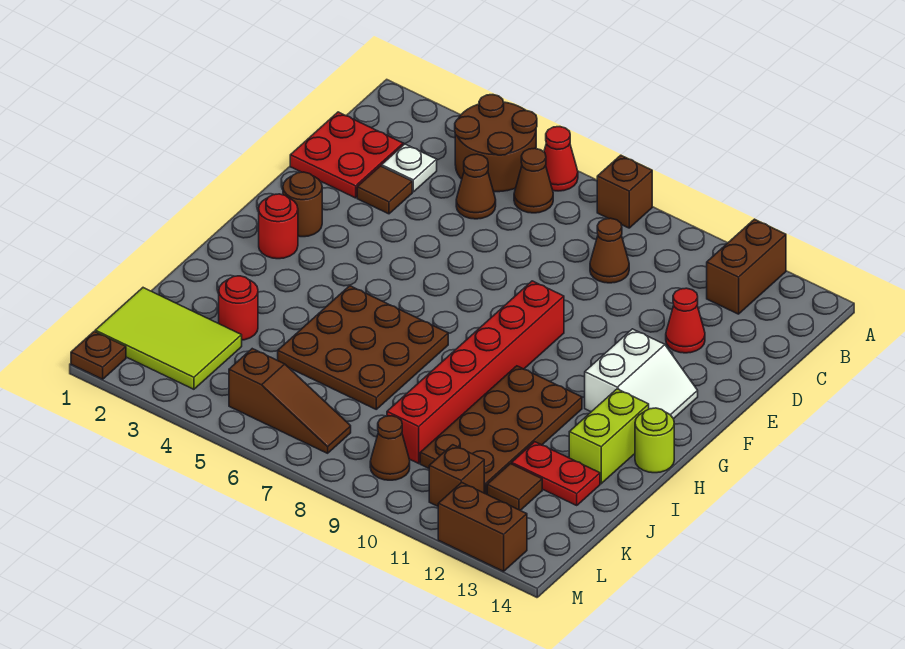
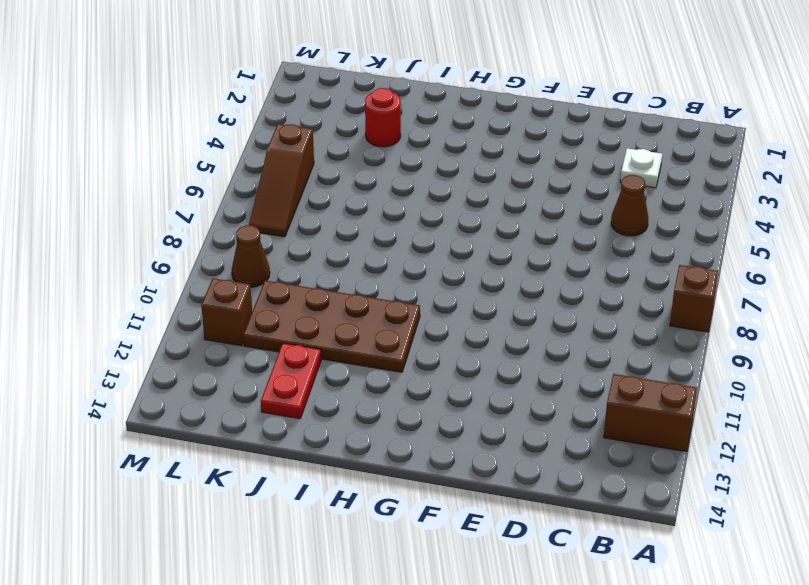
none -> brown round brick A4:B5 level 1
none -> red cone A6 level 1
none -> brown cone B6 level 1

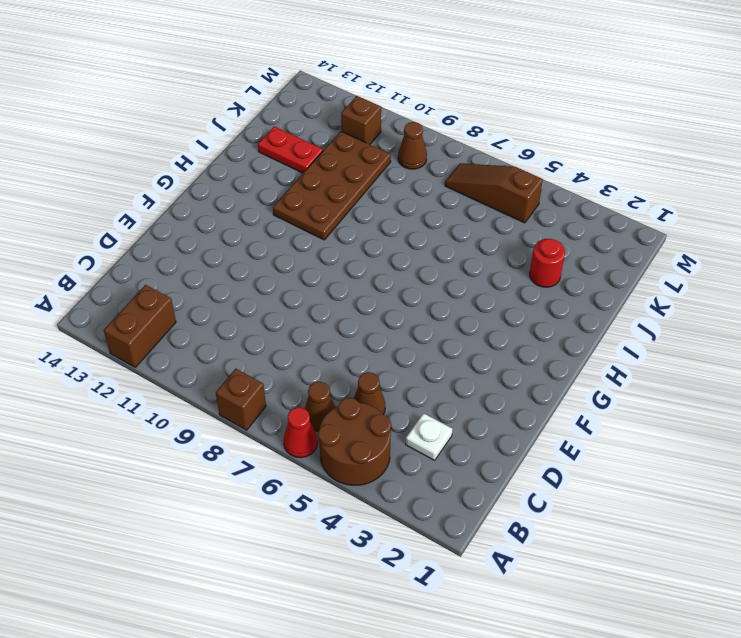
none -> red plate C1:D2 level 1
none -> brown cone C9 level 1
none -> brown tile D3 level 1

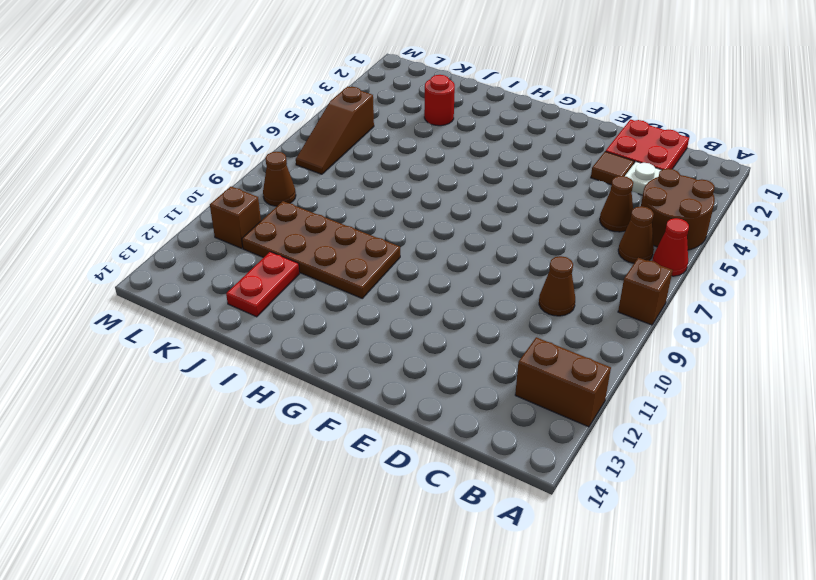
none -> red cone D12 level 1
none -> brown round brick F2 level 1
none -> red brick F9:K9 level 1

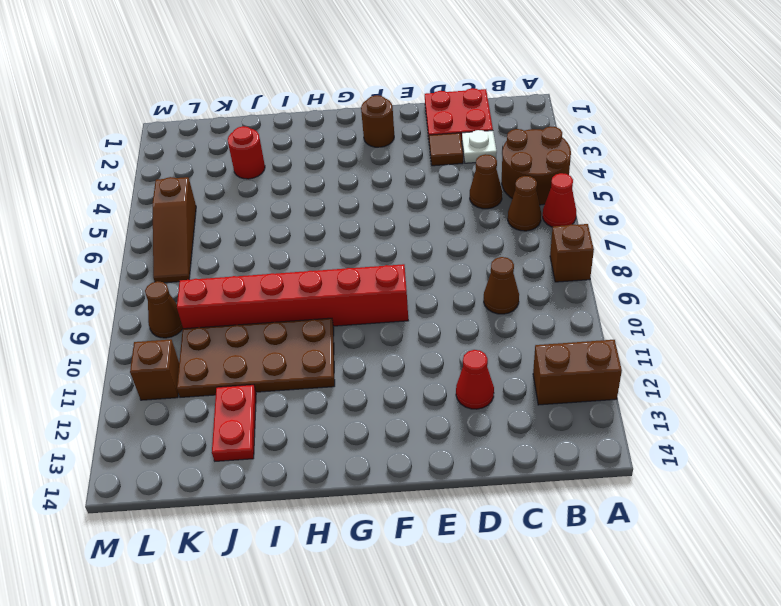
none -> white slope F12:G13 level 1 top 12
none -> red round brick G2 level 1
none -> brown plate H5:J7 level 1

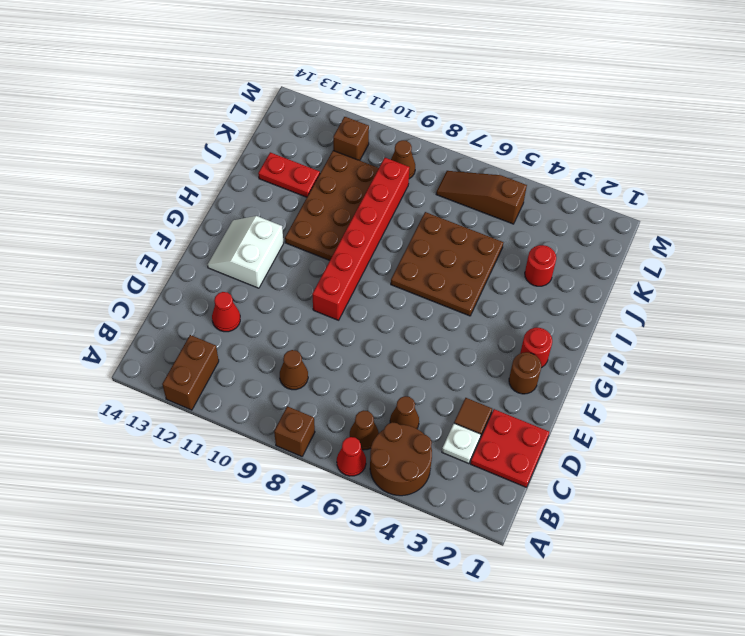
none -> lime brick H13:I13 level 1
none -> lime round brick H14 level 1
none -> lime tile K1:L3 level 1

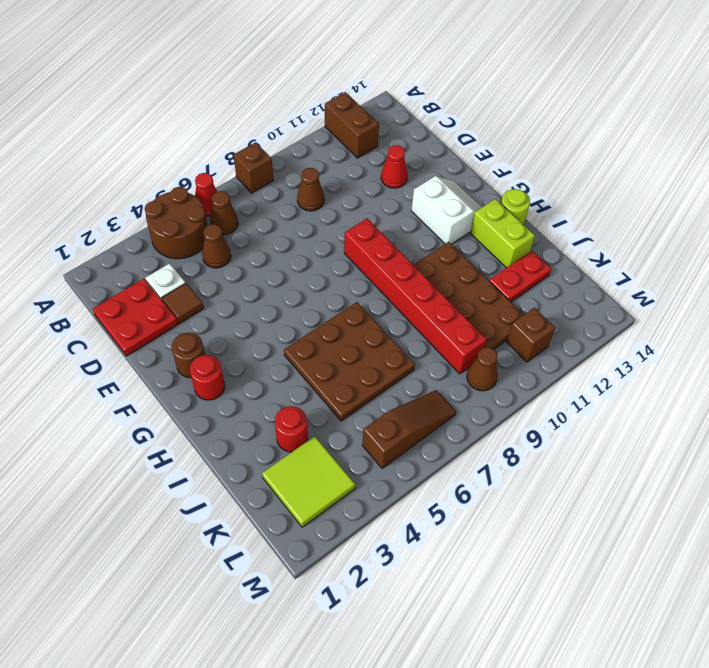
lime tile K2:L3 level 1 -> lime tile K1:L3 level 1
none -> brown tile K12 level 1
none -> brown plate M1 level 1
none -> brown brick M12:M13 level 1

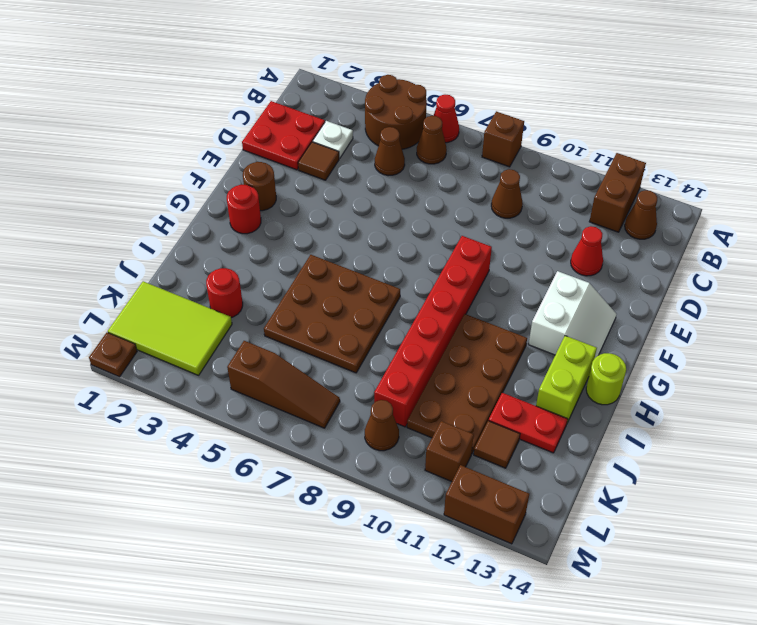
brown cone B13 level 1 -> none

